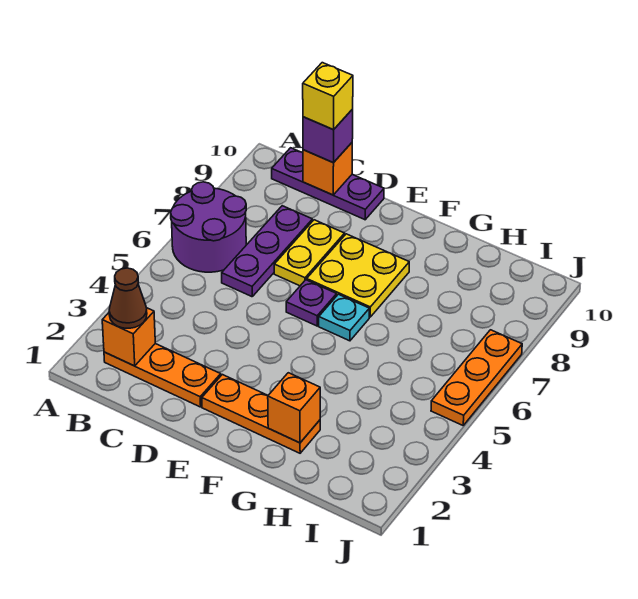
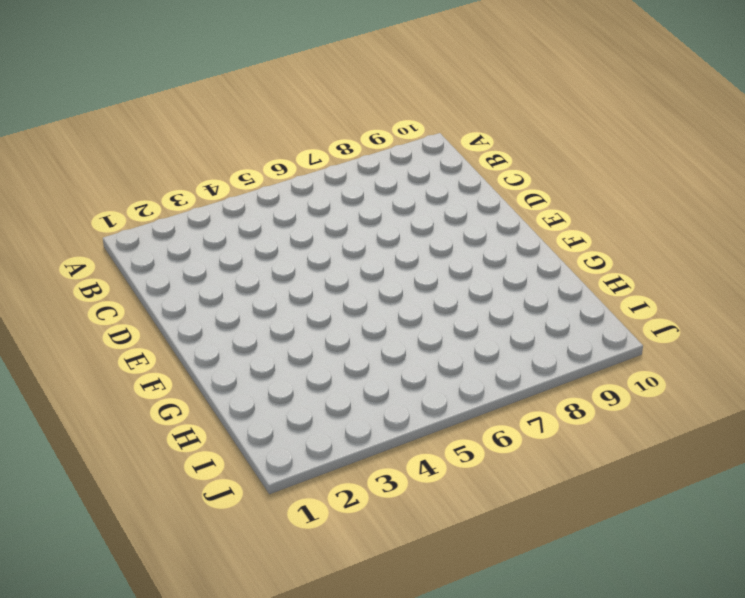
none -> purple round brick A6:B7 level 1
none -> orange plate B2:D2 level 1
none -> purple plate B10:D10 level 1

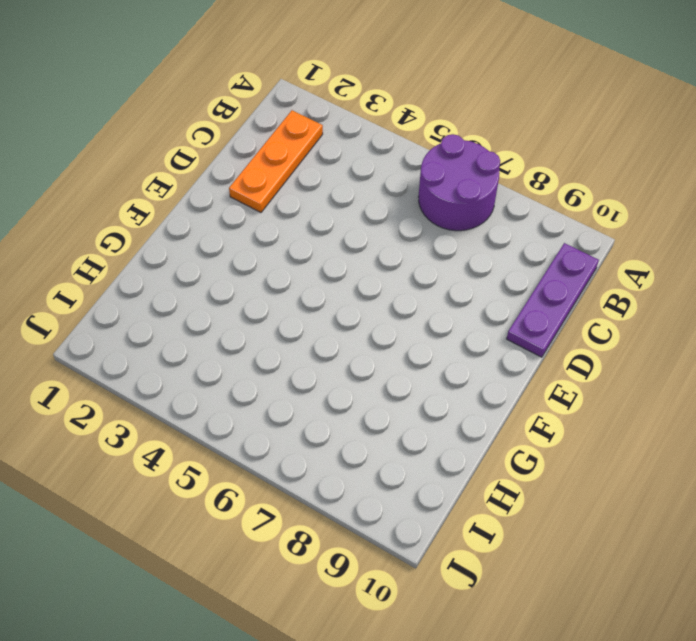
none -> purple plate C6:C8 level 1
none -> yellow plate D7:D8 level 1
none -> orange plate E2:G2 level 1

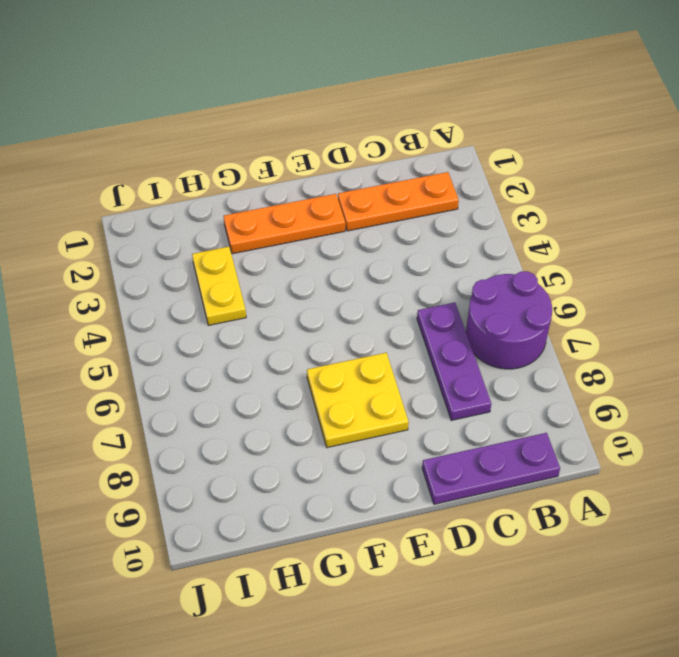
yellow plate H3:H4 level 1 -> yellow plate D7:D8 level 1
none -> purple plate E6 level 1
none -> cyan plate F6 level 1
none -> orange plate J5:J7 level 1

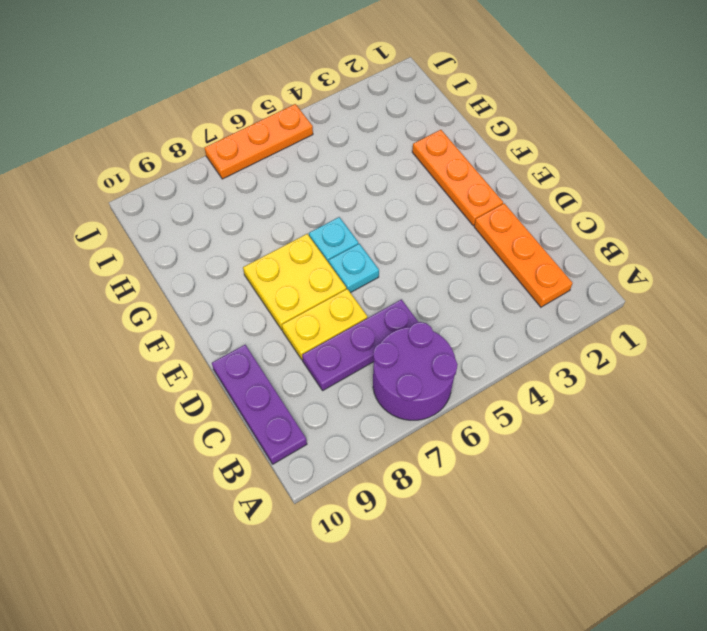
cyan plate E6 level 1 -> purple plate E6 level 1
none -> orange brick B2 level 2
none -> orange brick C10 level 2
none -> orange brick G2 level 2

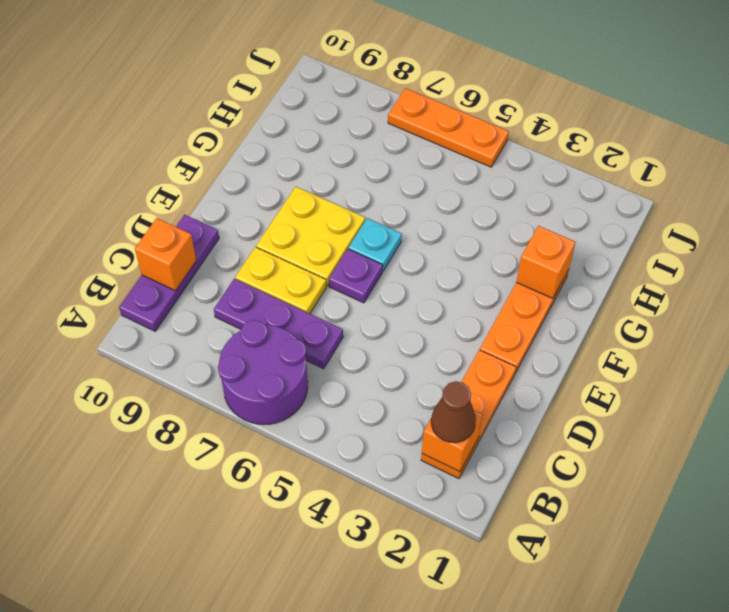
none -> purple brick C10 level 3
none -> yellow brick C10 level 4

